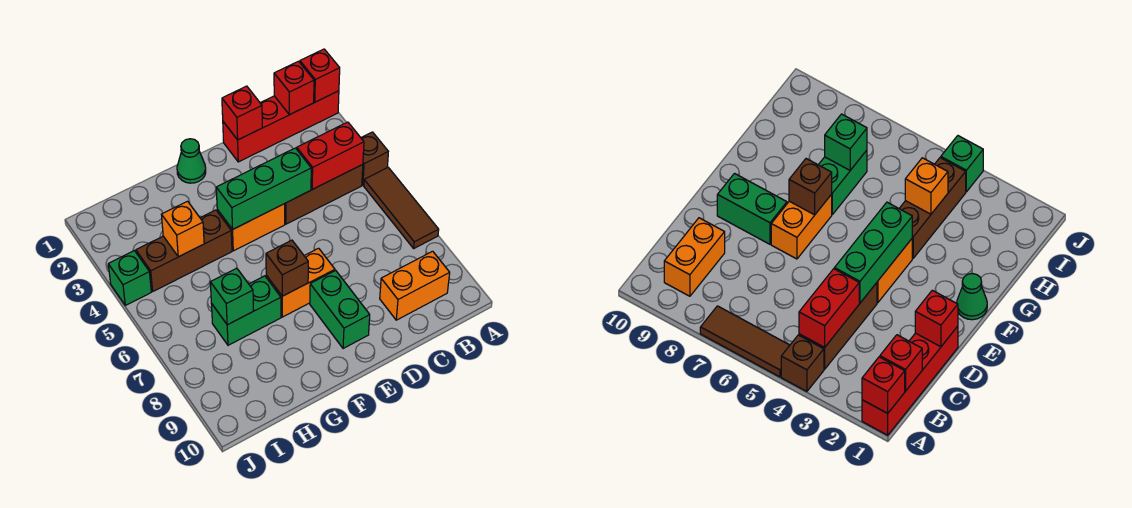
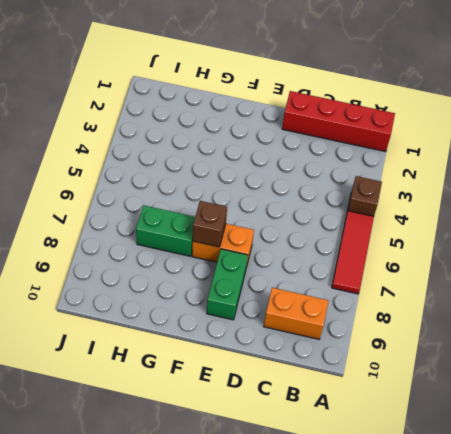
red tile A5:A7 level 1 -> brown tile A5:A7 level 1
none -> brown brick B4:D4 level 1
none -> orange brick E4:F4 level 1
none -> green cone F1 level 1

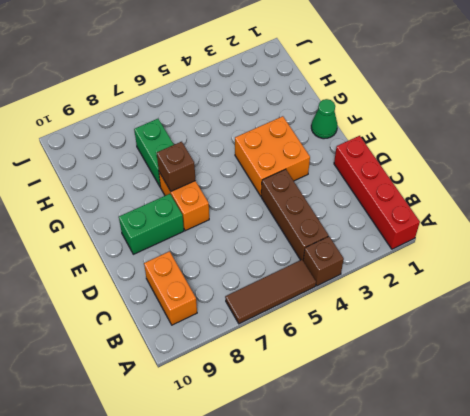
orange brick E3:F4 level 1 -> orange brick E4:F4 level 1
none -> brown brick G4:I4 level 1
none -> green brick J4 level 1
none -> red brick A1 level 2

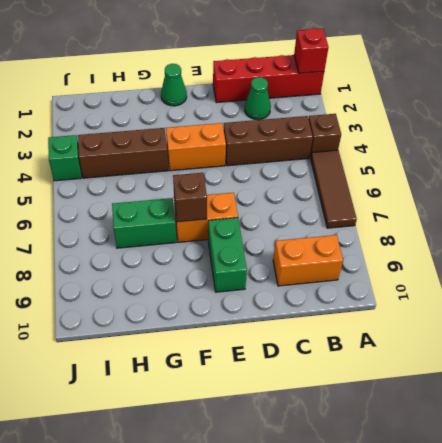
green cone C2 level 1 -> none
none -> red brick B1 level 2
none -> red brick B4:C4 level 2
none -> red brick D1 level 2

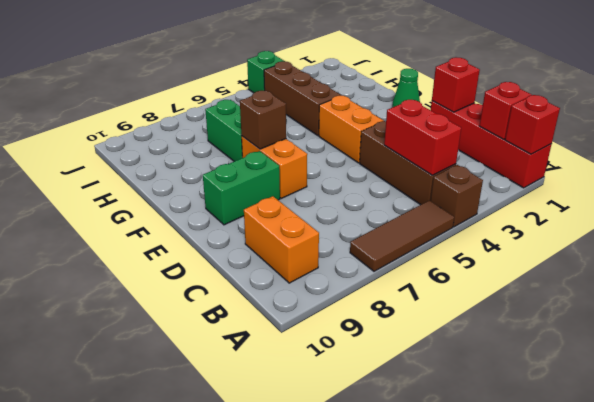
none -> green brick D4:F4 level 2
none -> orange brick H4 level 2
none -> green brick H7 level 2

